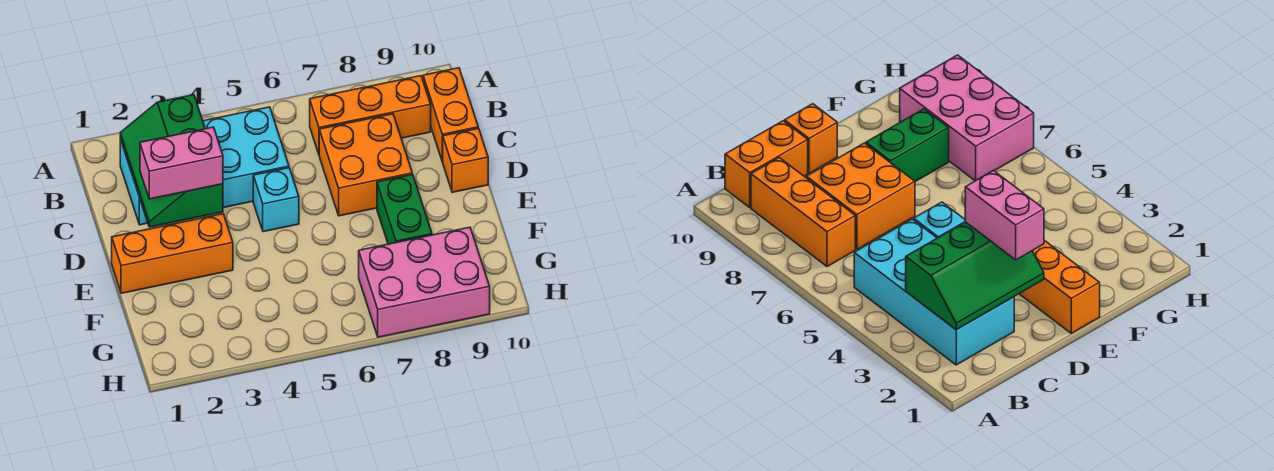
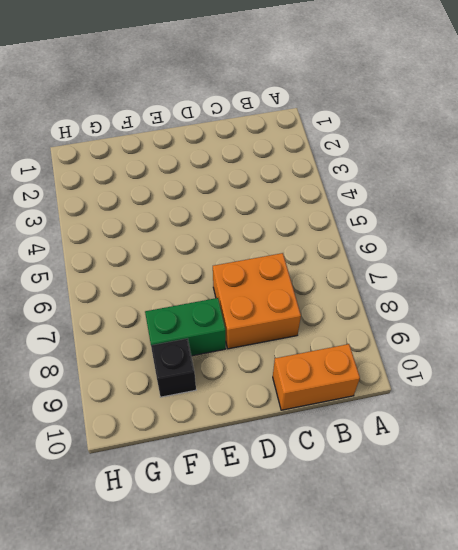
black brick F9 level 1 -> none
none -> cyan brick B2:C5 level 1
none -> orange brick B7:B9 level 1

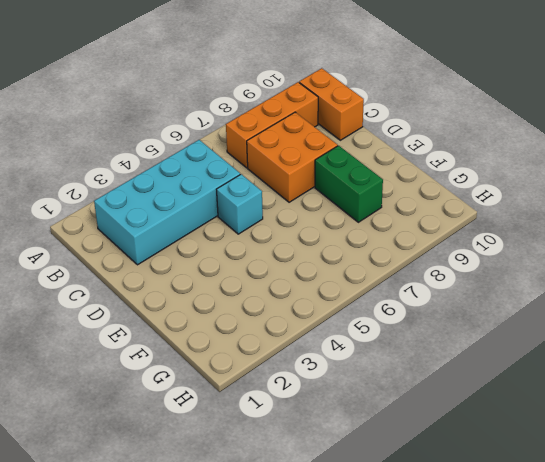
none -> orange brick D10 level 1
none -> orange brick E1:E3 level 1

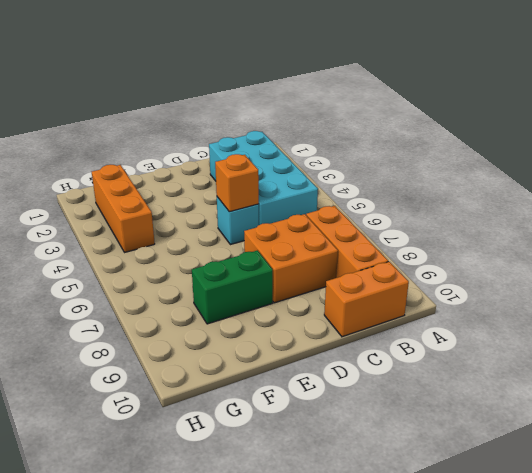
orange brick D5 level 2 -> orange brick D10 level 1
orange brick G2:G4 level 1 -> orange brick E1:E3 level 1
none -> pink brick G7:H9 level 1
none -> green slope B2:D3 level 2 top 3

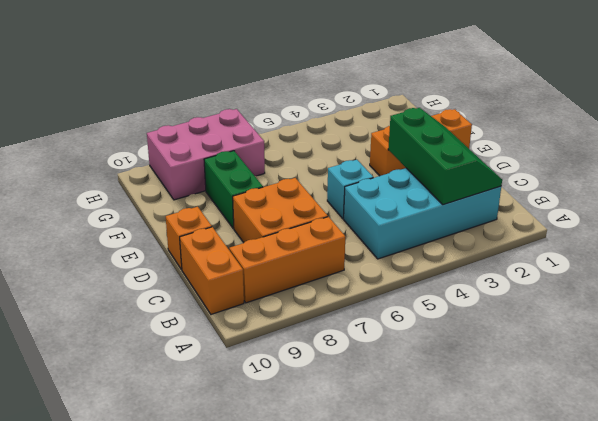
none -> pink brick D2:D3 level 3

